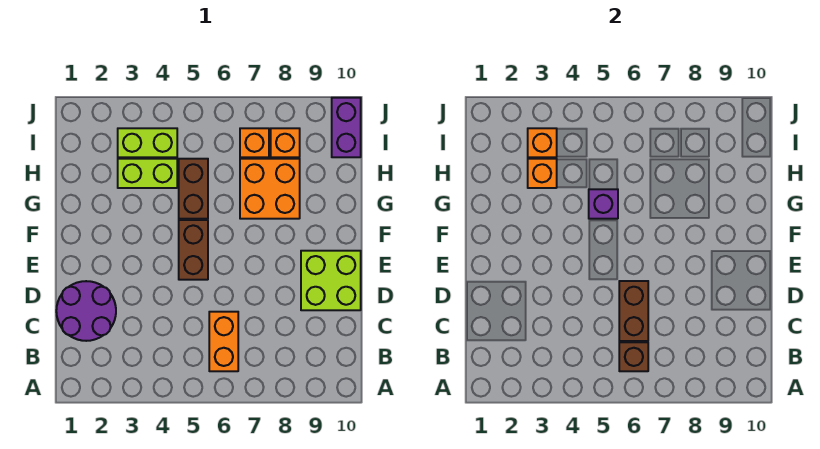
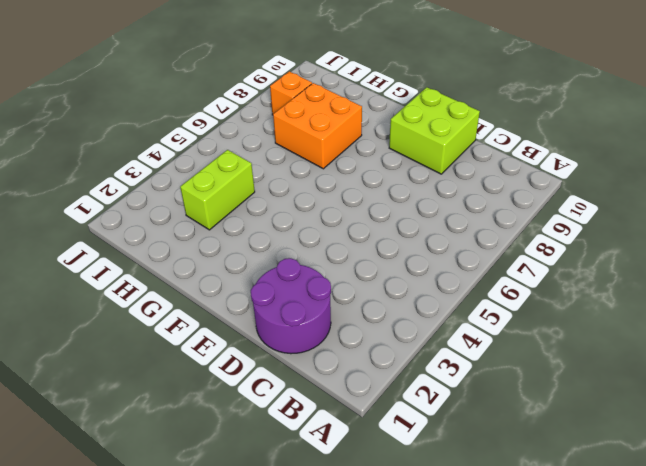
none -> orange brick B6:C6 level 1
none -> brown brick E5:F5 level 1
none -> brown brick G5:H5 level 1

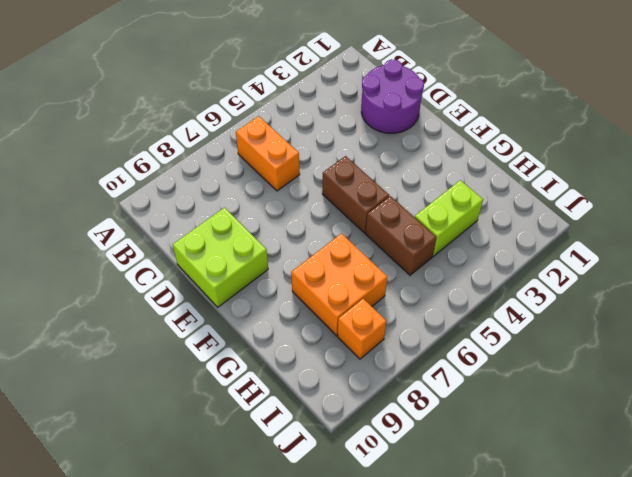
none -> lime brick I3:I4 level 1
none -> orange brick I7 level 1
none -> purple brick I10:J10 level 1

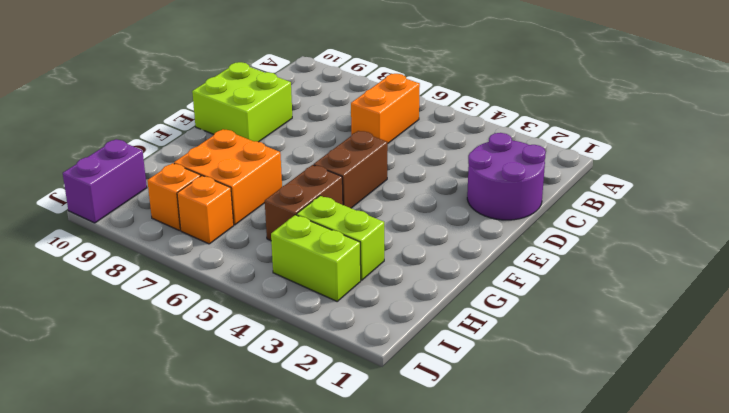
none -> brown brick B6 level 2
none -> brown brick C6:D6 level 2
none -> purple brick G5 level 2

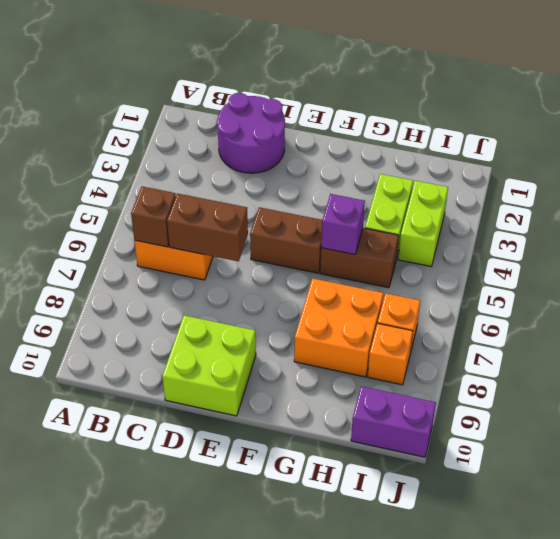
none -> orange brick H3 level 2
none -> orange brick I3 level 2

